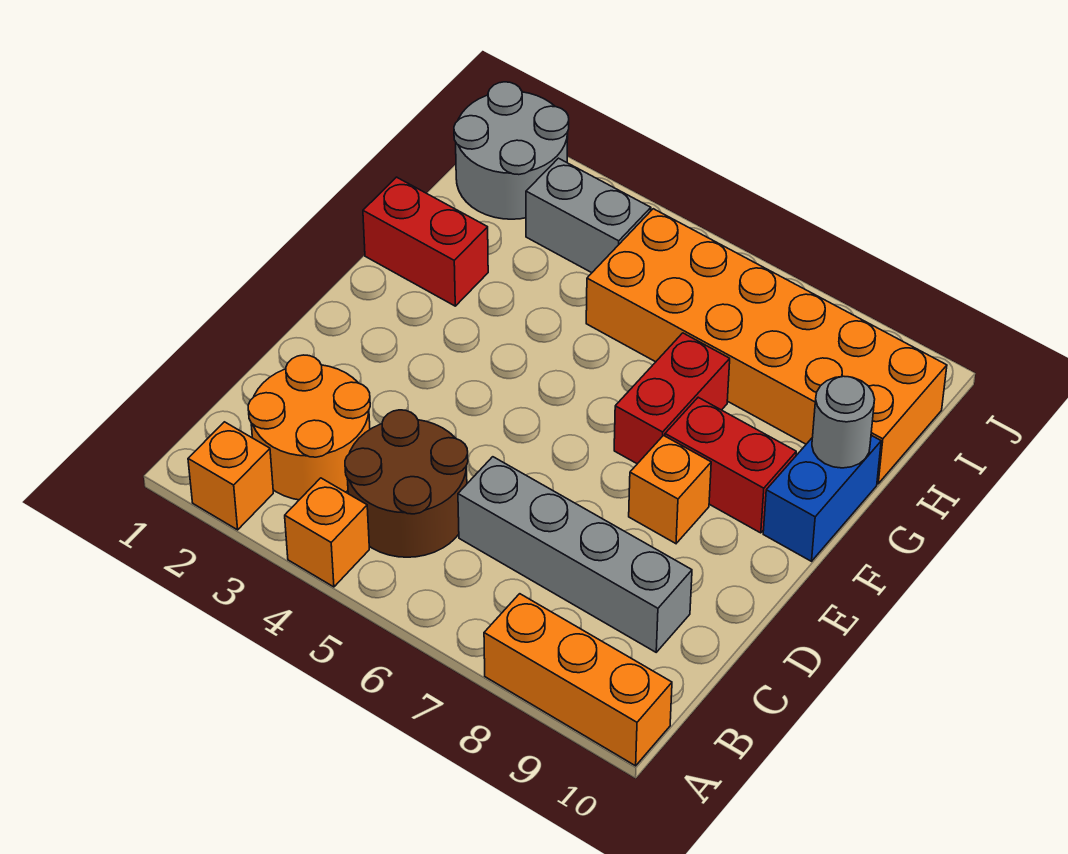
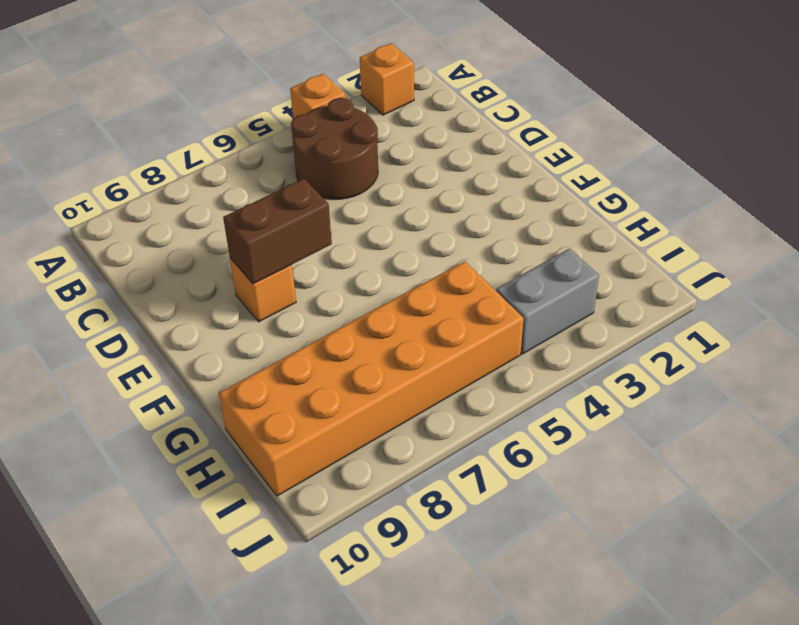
brown brick E7:E8 level 2 -> none
none -> orange brick A8:A10 level 1
none -> orange round brick B2:C3 level 1
none -> grey brick C6:C9 level 1

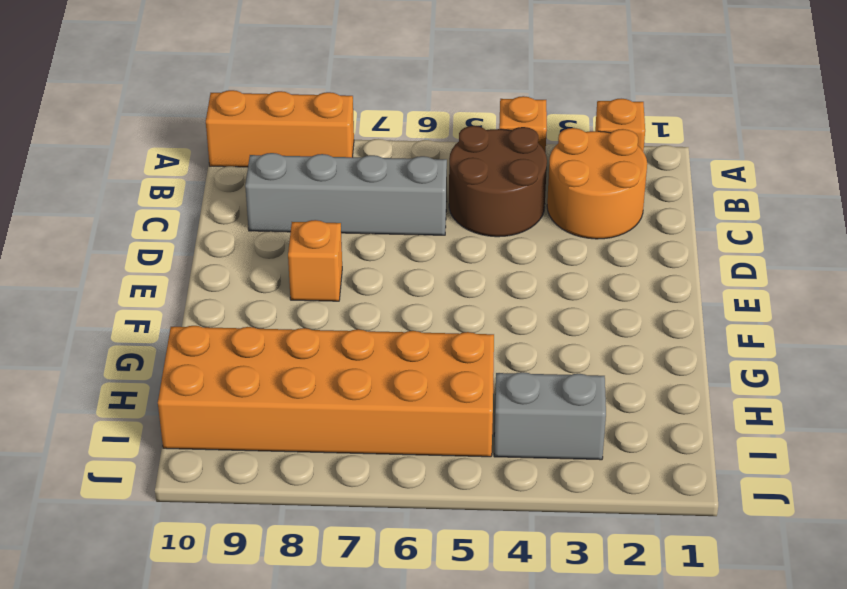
none -> red brick F7:G7 level 1
none -> red brick F8:F9 level 1
none -> blue brick F10:G10 level 1

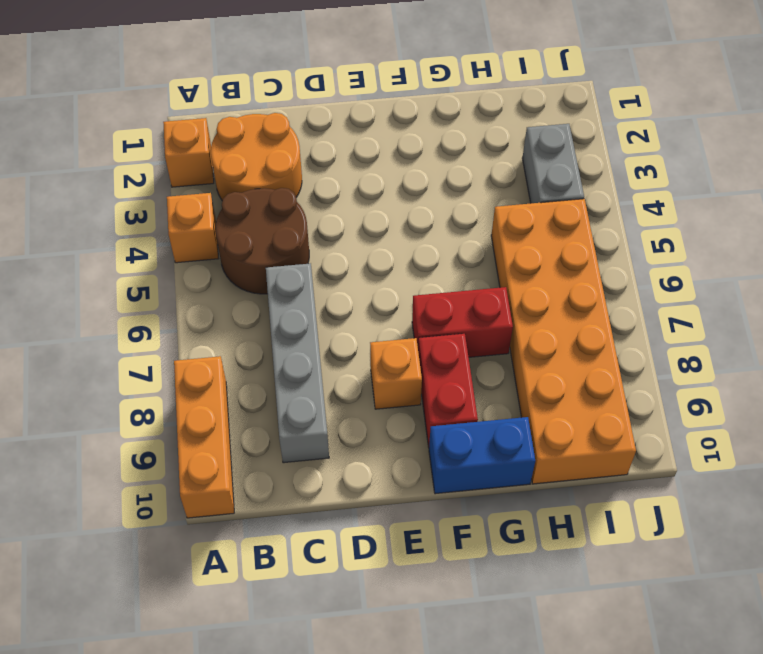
none -> red brick G1:G2 level 1
none -> grey round brick I1:J2 level 1
none -> grey round brick G10 level 2

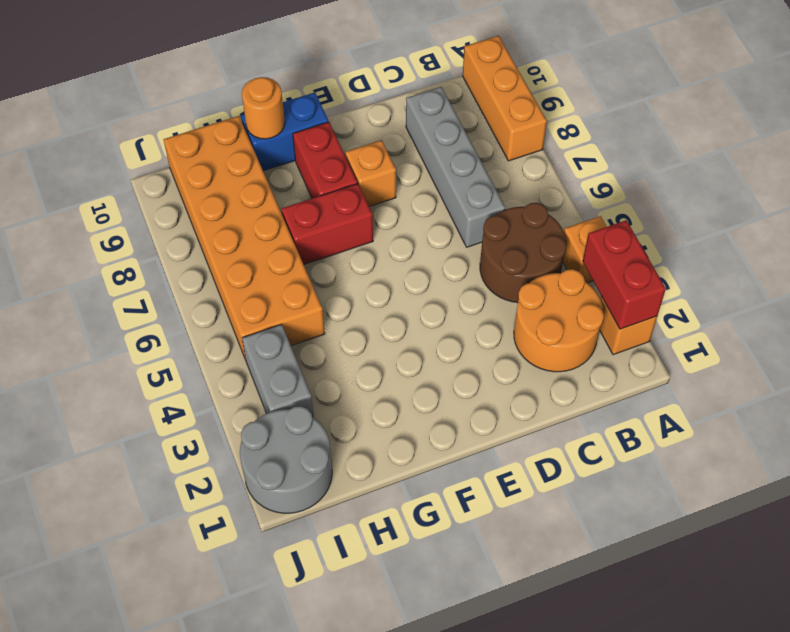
red brick A2:A3 level 2 -> red brick G1:G2 level 1
orange round brick G10 level 2 -> grey round brick G10 level 2

